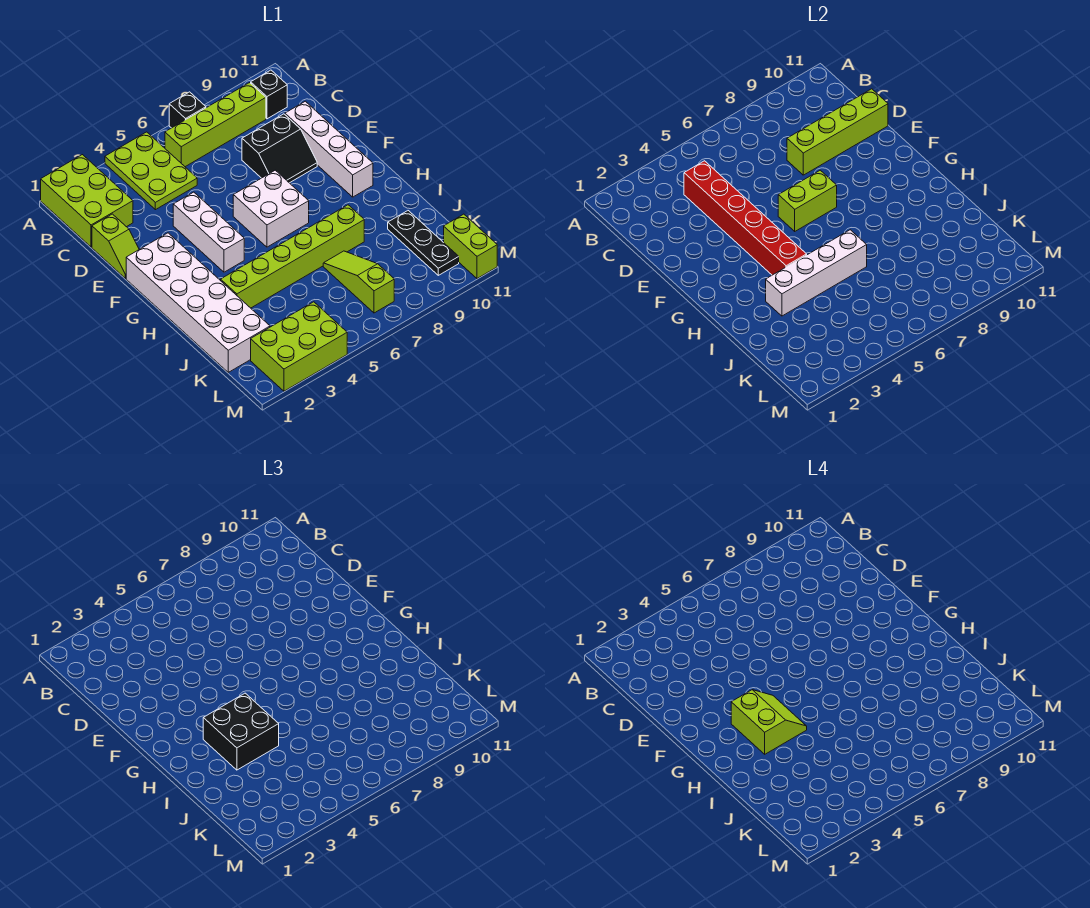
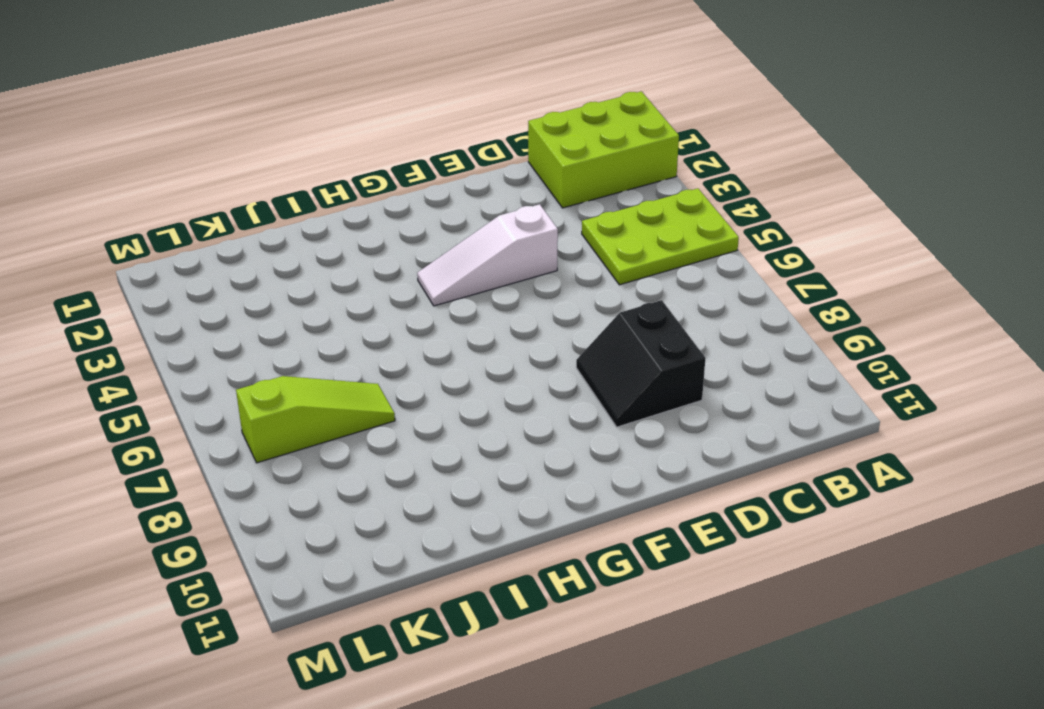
white slope E4:G4 level 1 top E -> white brick E4:G4 level 1
none -> black brick A7 level 1
none -> lime brick B6:B9 level 1
none -> black brick B10 level 1

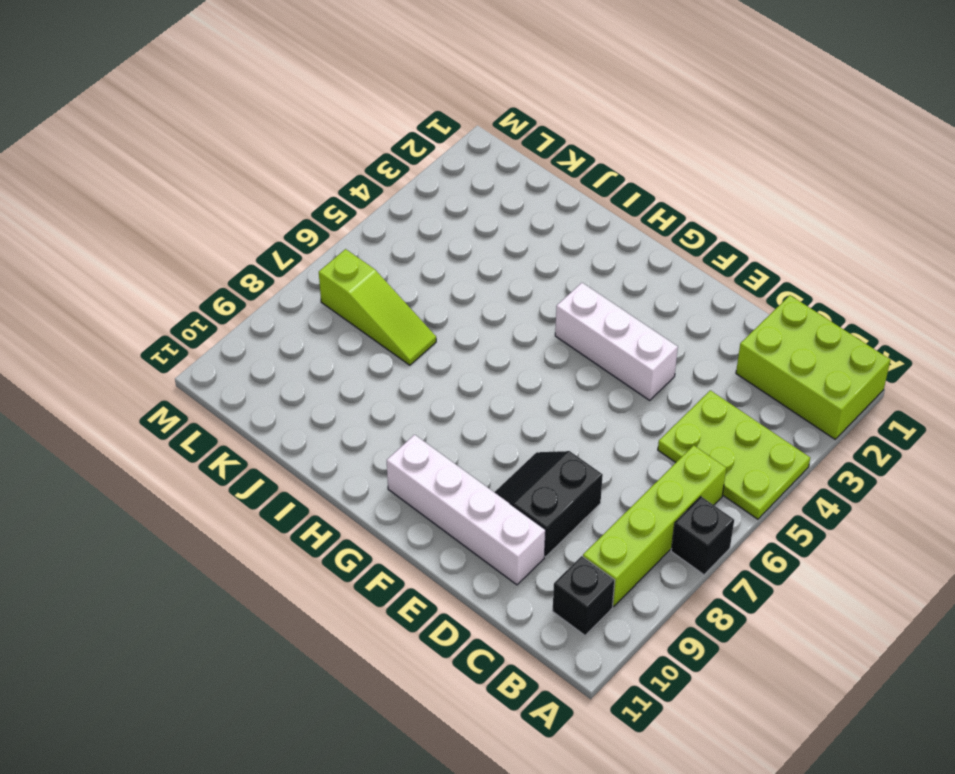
none -> lime slope D1:E1 level 1 top D
none -> white brick F1:K2 level 1
none -> white brick F6:G7 level 1

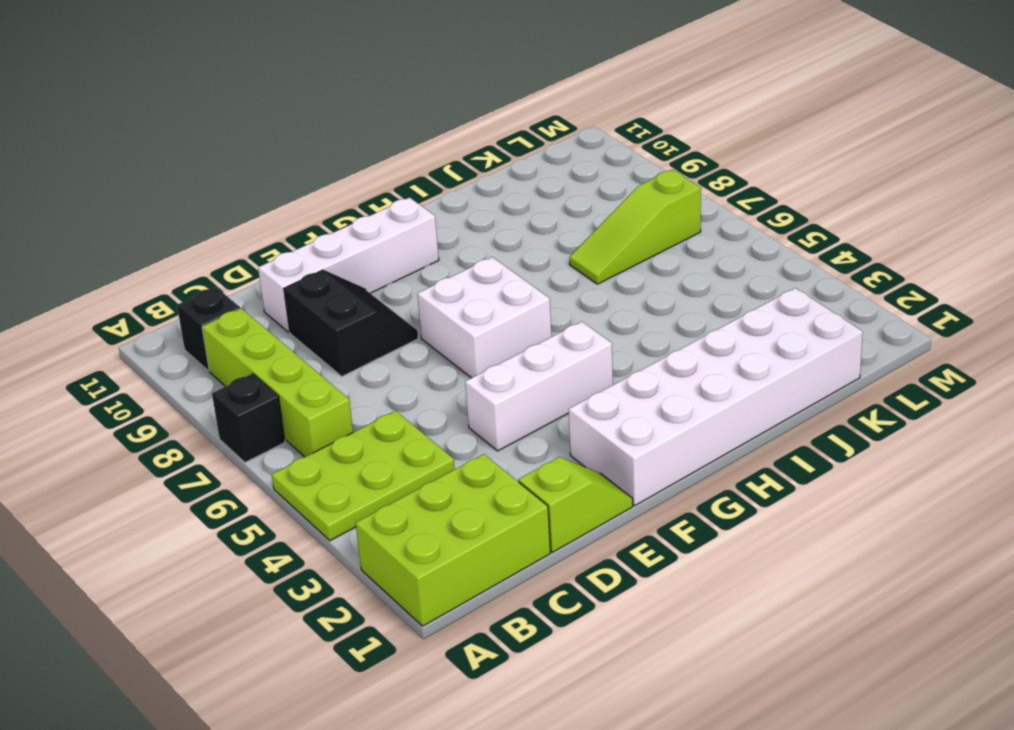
none -> lime brick I3:I8 level 1
none -> black plate J10:L10 level 1
none -> lime brick L2:M4 level 1

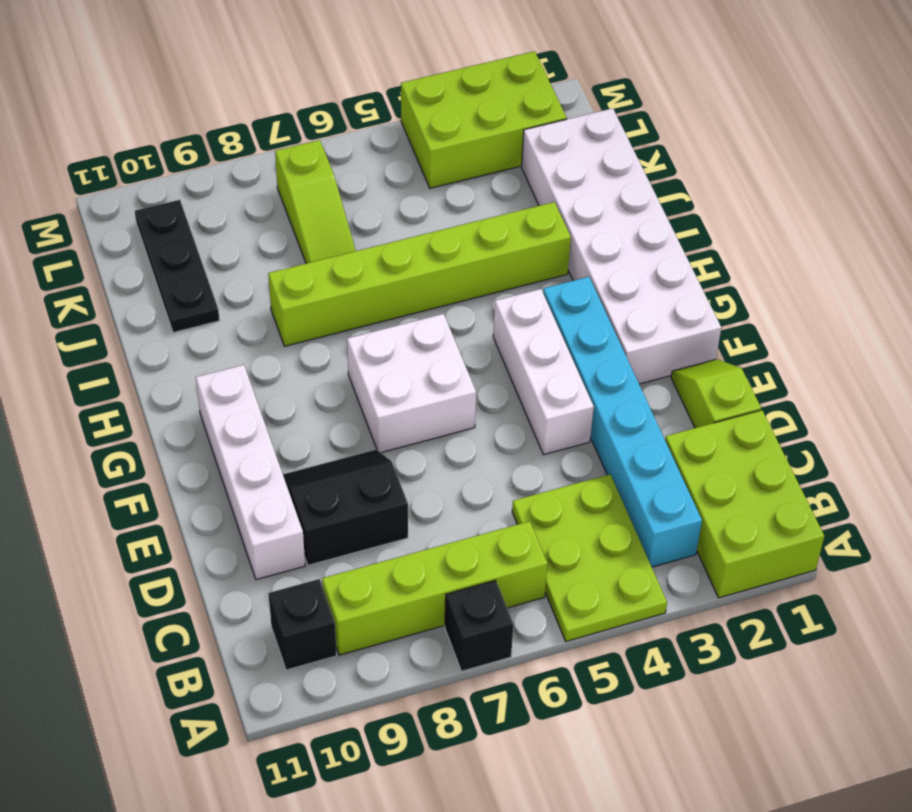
cyan brick B3:G3 level 1 -> none
none -> lime brick L11:M11 level 1
none -> red brick C4:H4 level 2
none -> lime brick D8:D11 level 2

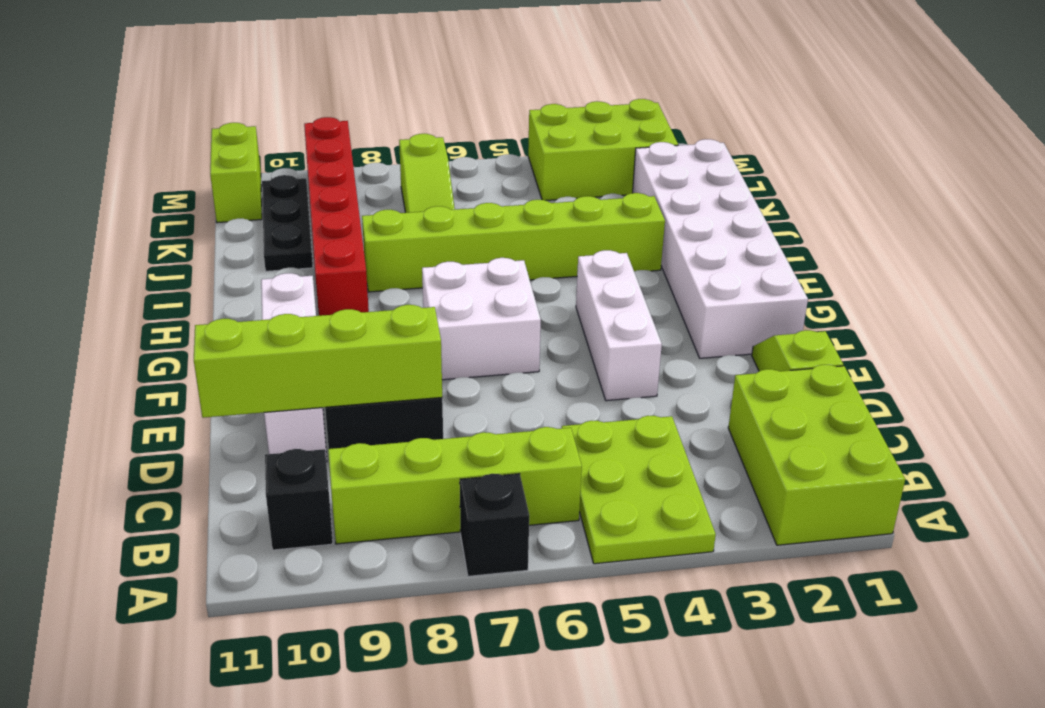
red brick H9:M9 level 1 -> red brick C4:H4 level 2
none -> lime brick F6:F7 level 2
none -> white brick I3:I6 level 2
none -> black brick H3:I4 level 3

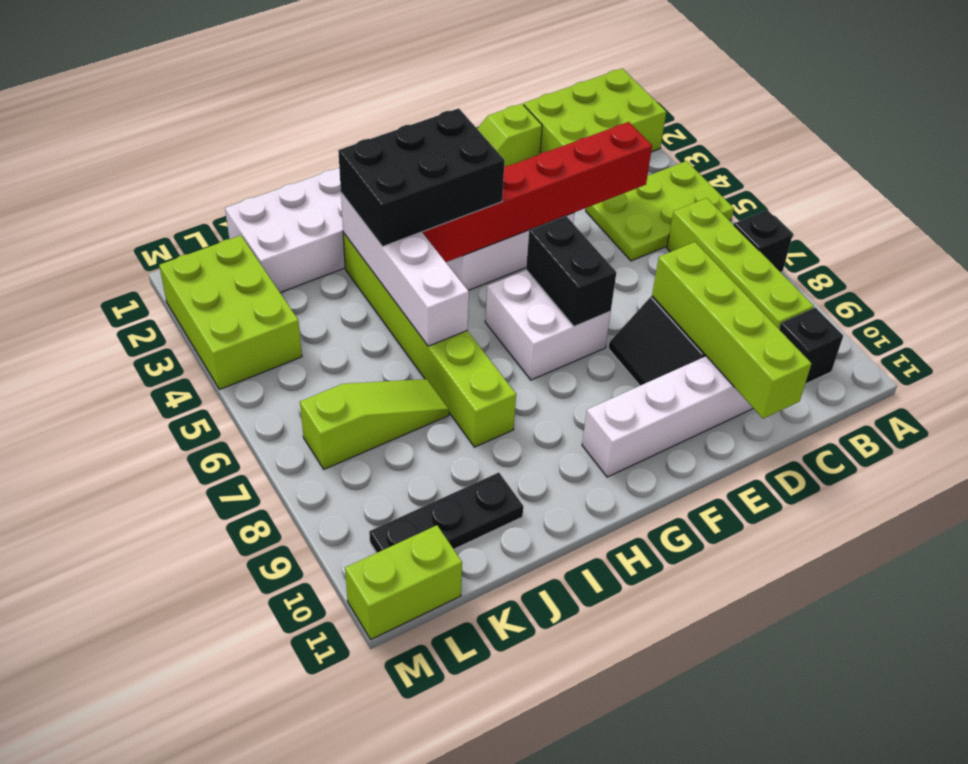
black brick F6:F7 level 2 -> lime brick F6:F7 level 2
black brick G3:I4 level 3 -> black brick H3:I4 level 3
none -> lime slope G3:H4 level 4 top 3

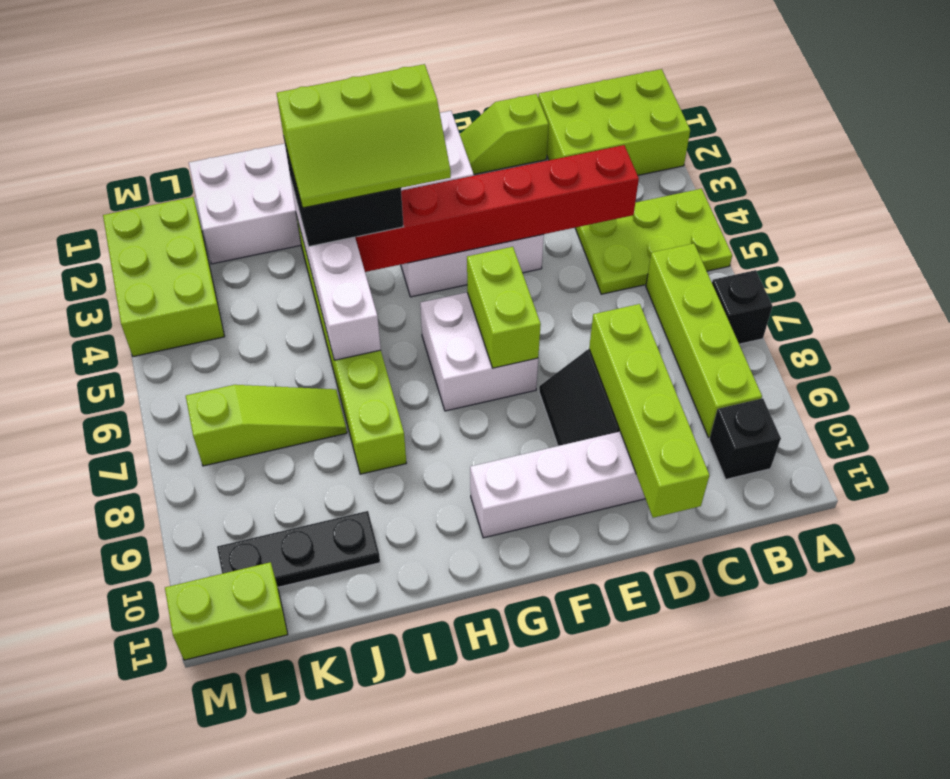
lime slope G3:I4 level 4 top 3 -> lime slope G3:H4 level 4 top 3

